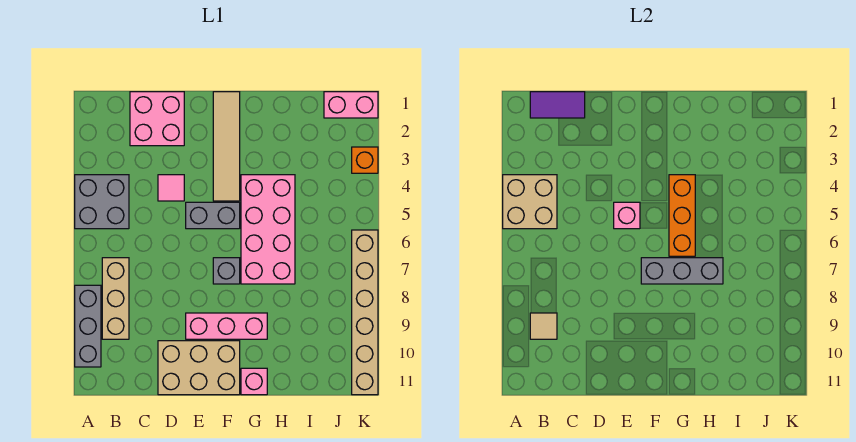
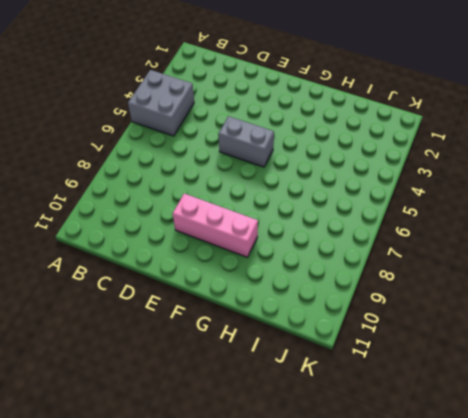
none -> grey brick A8:A10 level 1
none -> tan brick B7:B9 level 1
none -> pink brick C1:D2 level 1

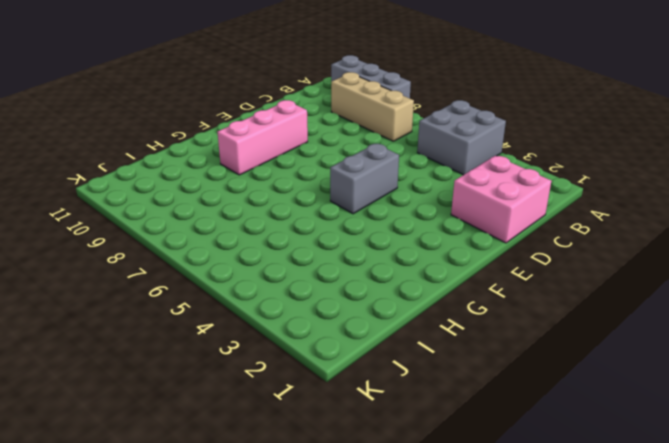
none -> pink tile D4 level 1
none -> tan brick D10:F11 level 1
none -> tan tile F1:F4 level 1

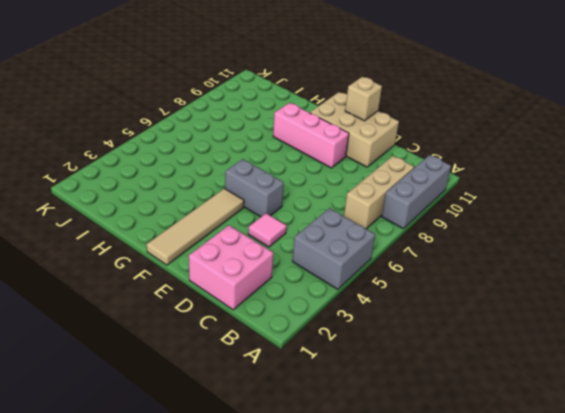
tan brick E11 level 2 -> none
none -> grey brick F7 level 1
none -> pink brick G4:H7 level 1
none -> pink brick G11 level 1

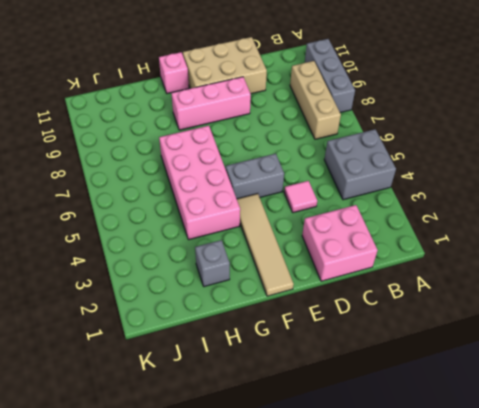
grey brick H2 level 1 -> grey brick F7 level 1
none -> pink brick J1:K1 level 1
none -> orange brick K3 level 1
none -> tan brick K6:K11 level 1

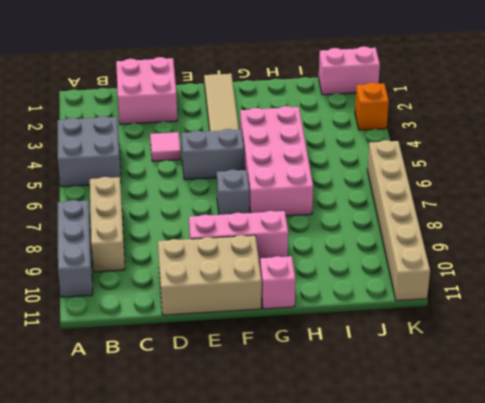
none -> tan brick A4:B5 level 2
none -> purple tile B1:C1 level 2
none -> tan tile B9 level 2

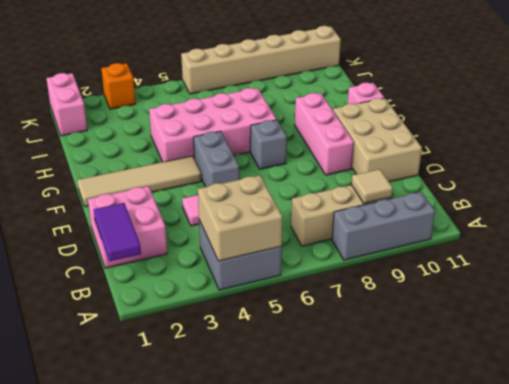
none -> pink brick E5 level 2
none -> grey brick F7:H7 level 2
none -> orange brick G4:G6 level 2

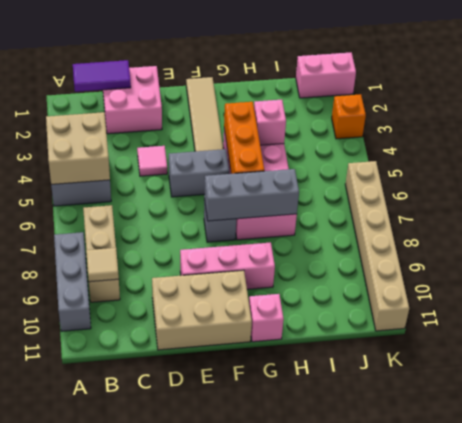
pink brick H4 level 2 -> pink brick E5 level 2

